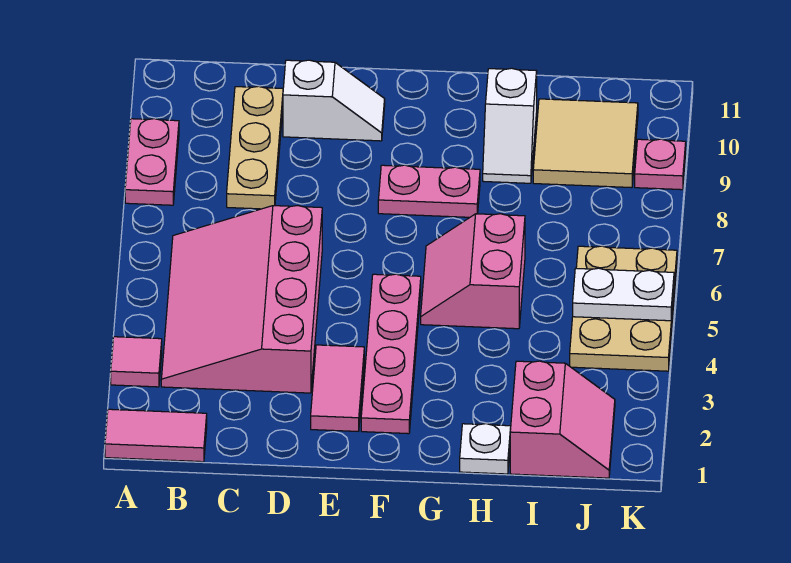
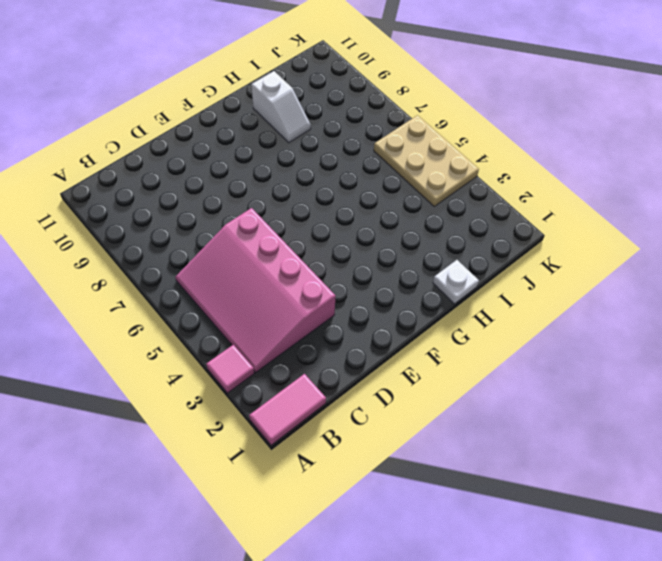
none -> pink plate A8:A9 level 1
none -> tan plate C8:C10 level 1
none -> white slope D10:E10 level 1 top D

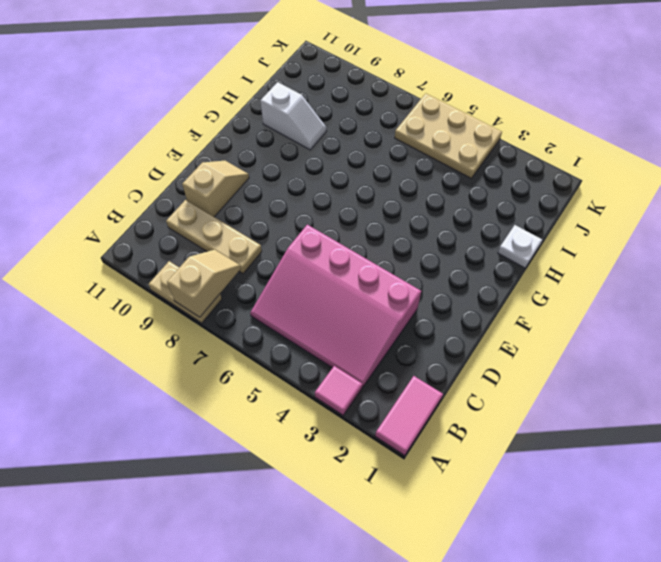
tan plate A8:A9 level 1 -> pink plate A8:A9 level 1
tan slope A8:B8 level 2 top A -> none
tan slope D10:E10 level 1 top D -> white slope D10:E10 level 1 top D
none -> pink tile E2:E3 level 1
none -> pink plate F2:F5 level 1
none -> pink plate F8:G8 level 1

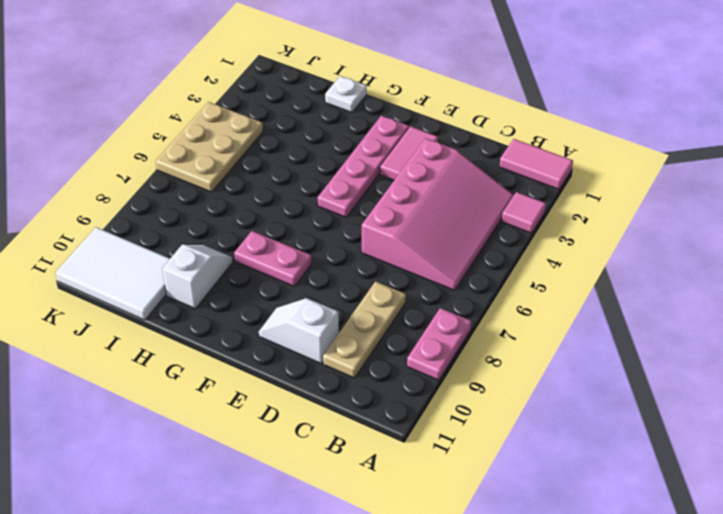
white tile I10:K11 level 1 -> tan tile I9:J10 level 1
none -> pink slope G5:H6 level 1 top H
none -> pink slope I1:J2 level 1 top I
none -> pink plate K9 level 1

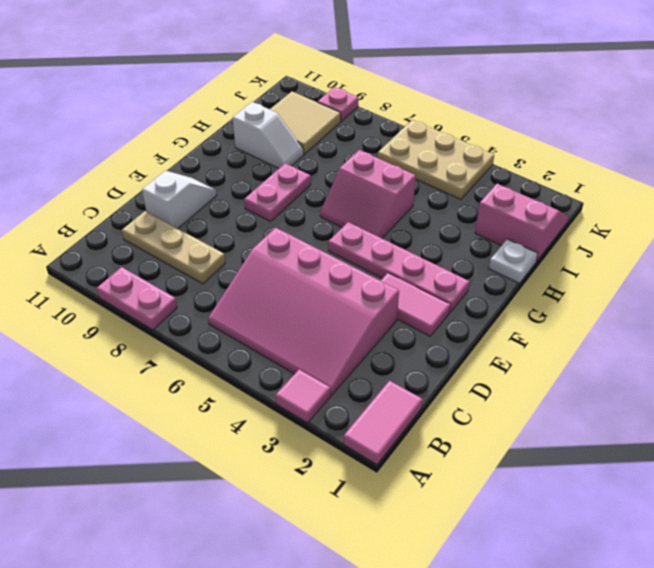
none -> white plate J5:K5 level 2

